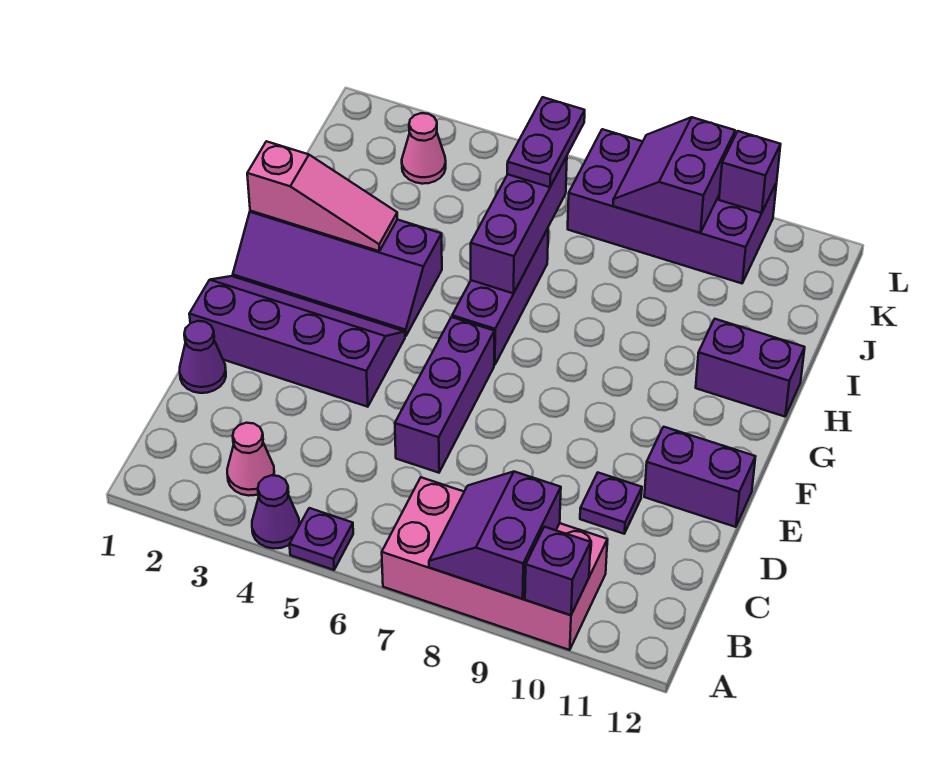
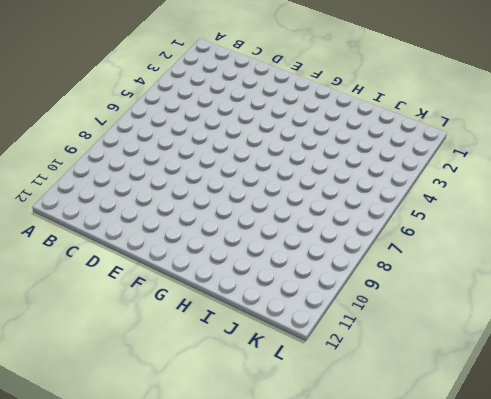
none -> purple cone A4 level 1
none -> purple plate A5 level 1
none -> pink brick A7:B10 level 1

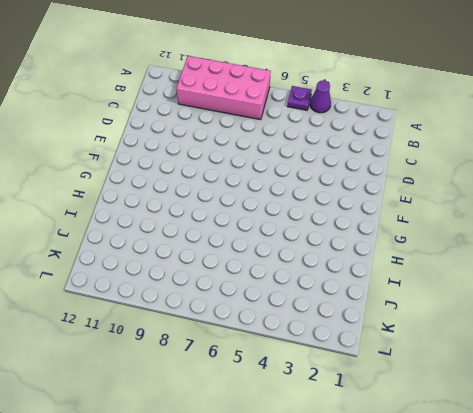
none -> pink cone B3 level 1
none -> purple cone D1 level 1
none -> purple brick D6:F6 level 1

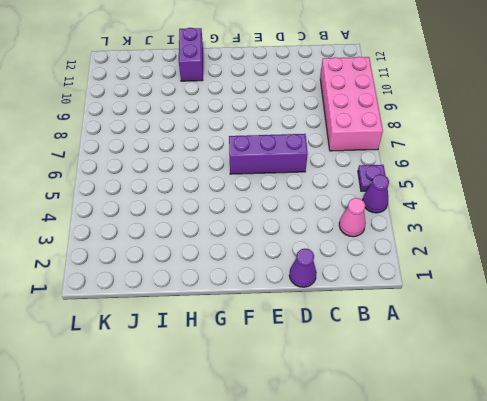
none -> purple plate D10 level 1
none -> purple slope E1:F4 level 1 top E
none -> purple brick E11:E12 level 1

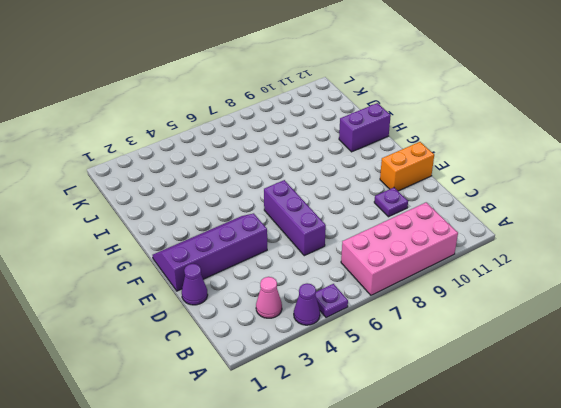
orange brick E11:E12 level 1 -> purple brick E11:E12 level 1
none -> purple slope G1:H4 level 1 top H
none -> purple brick G6:I6 level 1
none -> pink cone K3 level 1

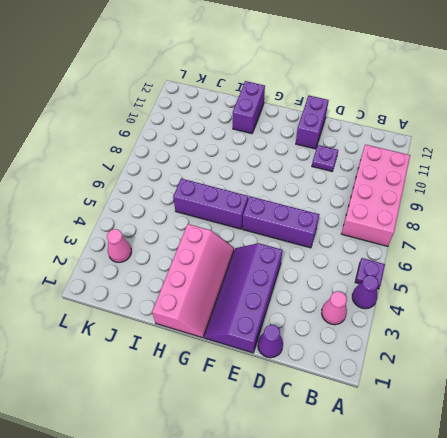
pink slope G1:H4 level 1 top H -> purple slope G1:H4 level 1 top H
none -> purple brick K7:L10 level 1
none -> purple slope A8:B9 level 2 top 9
none -> purple brick A10 level 2

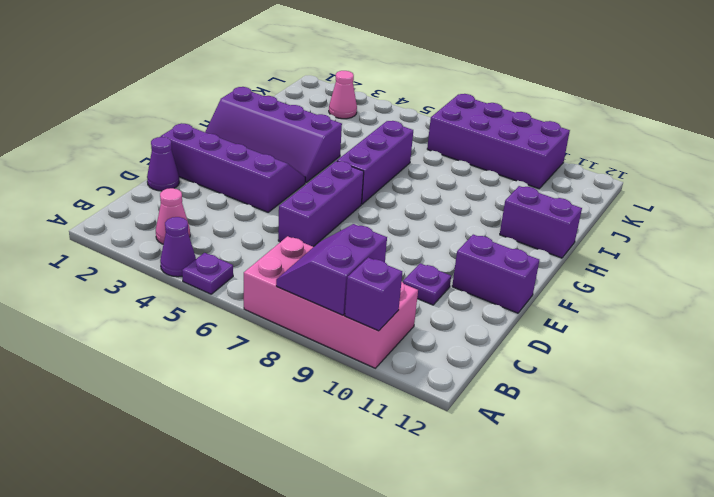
none -> pink slope H1:H3 level 2 top 1
none -> purple brick H6:J6 level 2
none -> purple slope K8:L9 level 2 top 9

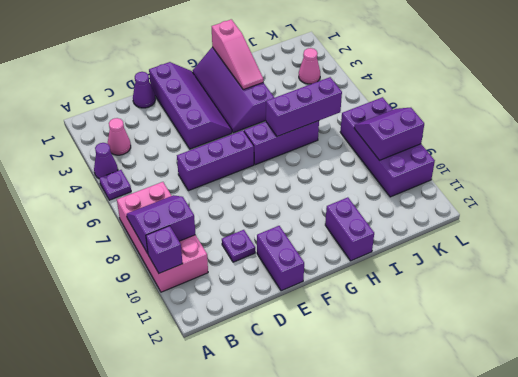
none -> purple brick L10 level 2
none -> purple plate J6:K6 level 3

